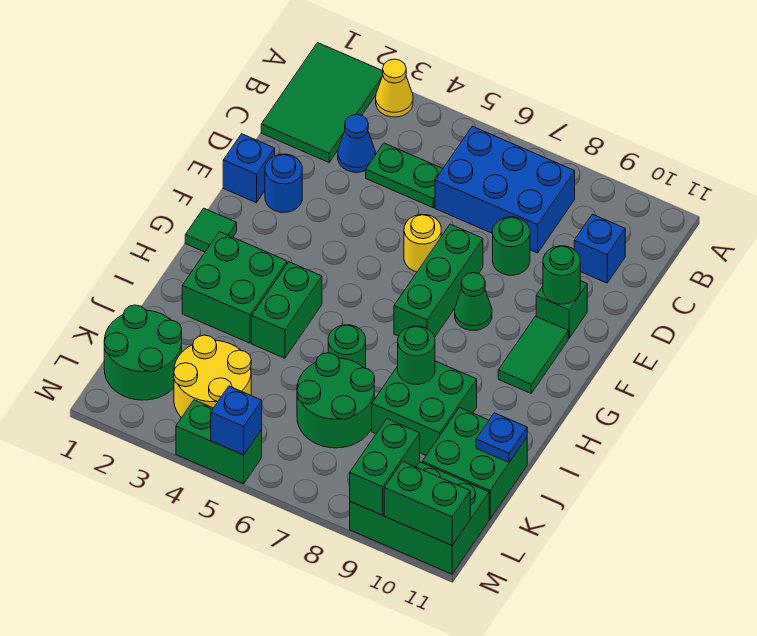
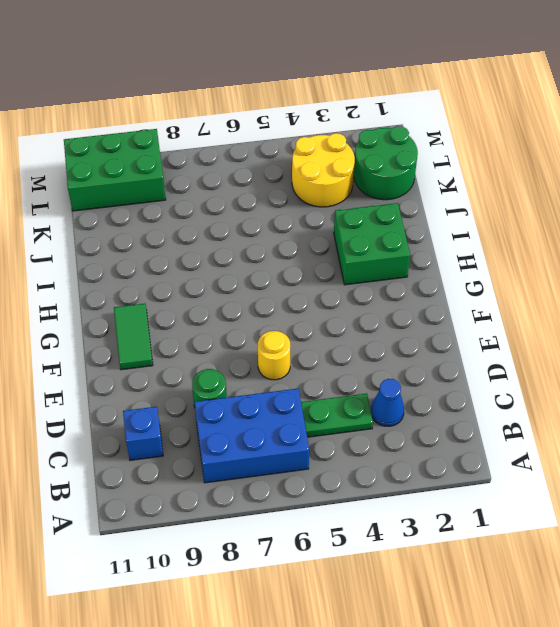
none -> green tile A1:C2 level 1
none -> yellow cone A3 level 1
none -> blue brick E1 level 1
none -> blue round brick E2 level 1

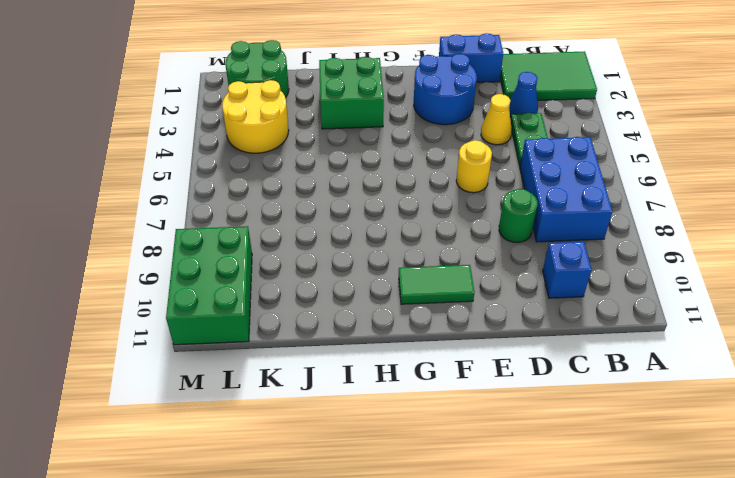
blue brick D1:E1 level 1 -> blue brick E1 level 1
yellow cone D4 level 1 -> yellow cone A3 level 1
blue round brick E2:F3 level 1 -> blue round brick E2 level 1
none -> green brick E7:G7 level 1
none -> green brick E10 level 1
none -> green cone F8 level 1
none -> green tile G1 level 1

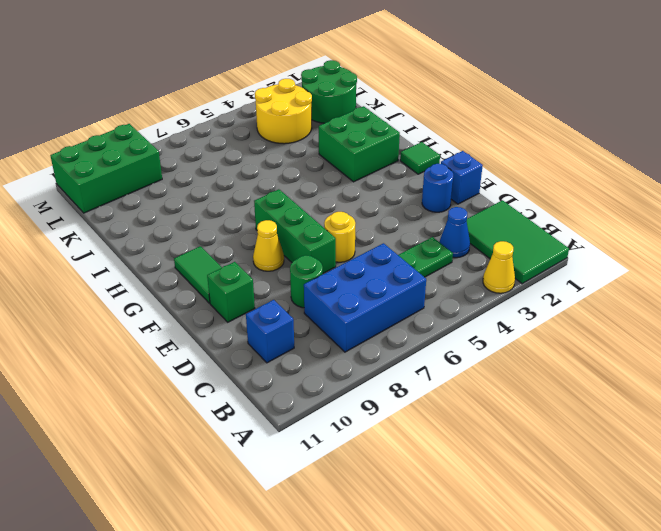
yellow cone F8 level 1 -> green cone F8 level 1
none -> green brick H4:I4 level 1
none -> green round brick I6 level 1
none -> green brick I8:J9 level 1
none -> green round brick J6:K7 level 1

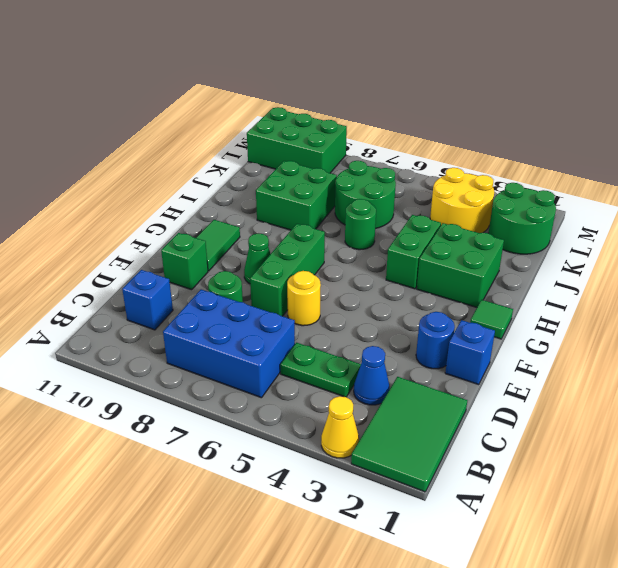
none -> green brick J10:K11 level 1
none -> green brick M4:M5 level 1
none -> green round brick E10 level 2
none -> green round brick I8 level 2

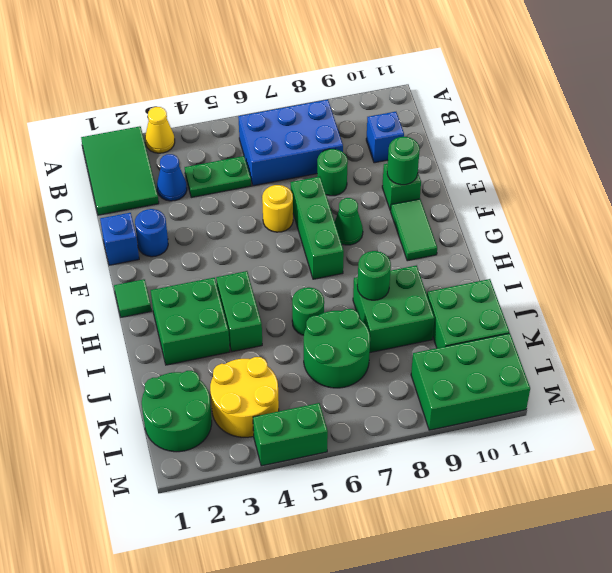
none -> blue plate J11 level 2
none -> green brick L9:M9 level 2
none -> blue brick M5 level 2
none -> green brick M10:M11 level 2

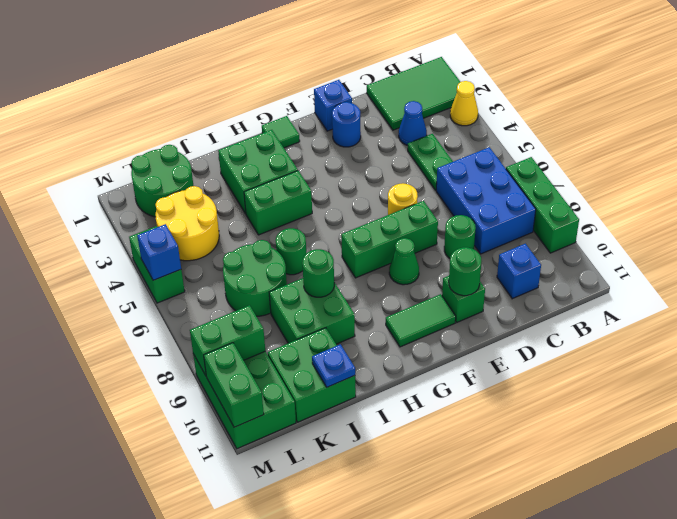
green brick A7:A9 level 1 -> none

